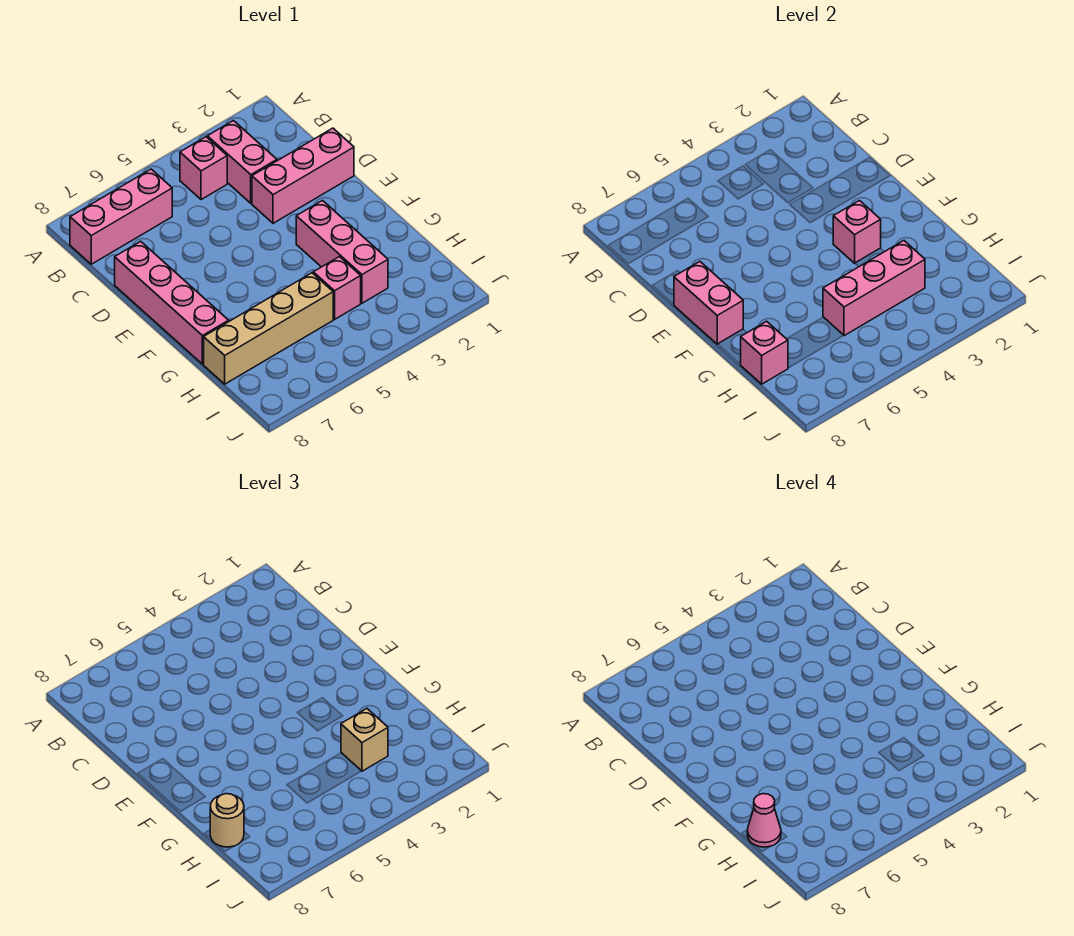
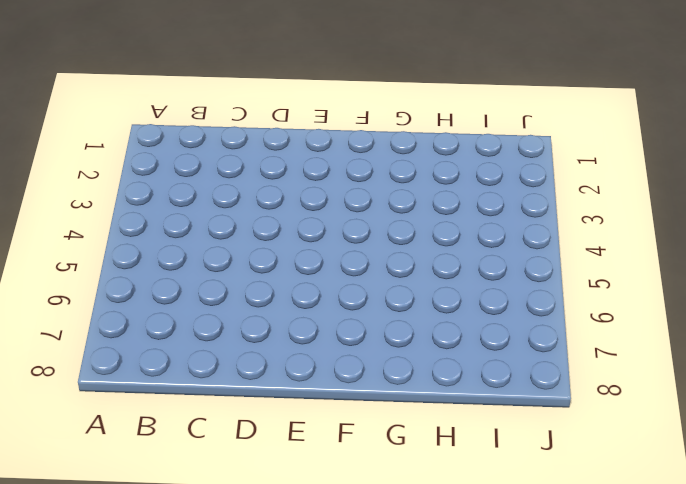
none -> pink brick B3:C3 level 1
none -> pink brick B4 level 1
none -> pink brick B6:B8 level 1

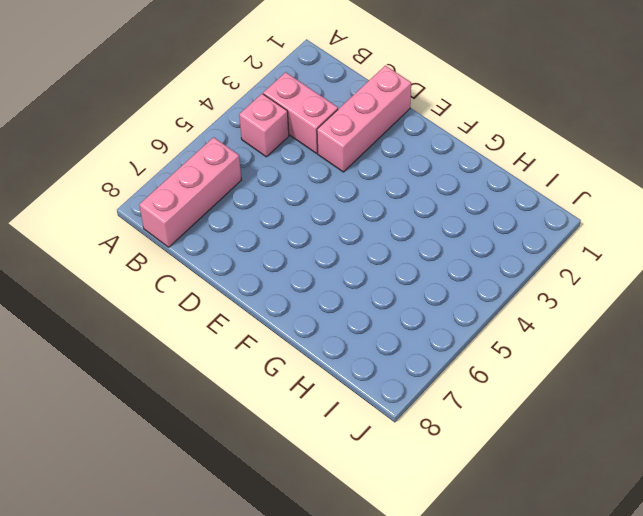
none -> pink brick D8:G8 level 1
none -> pink brick F3:H3 level 1
none -> pink brick H4 level 1

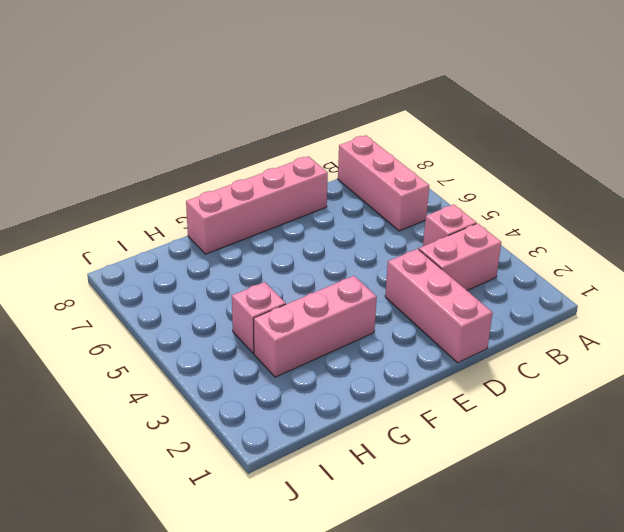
none -> tan brick H5:H8 level 1
none -> pink brick E8:F8 level 2
none -> pink brick F3 level 2

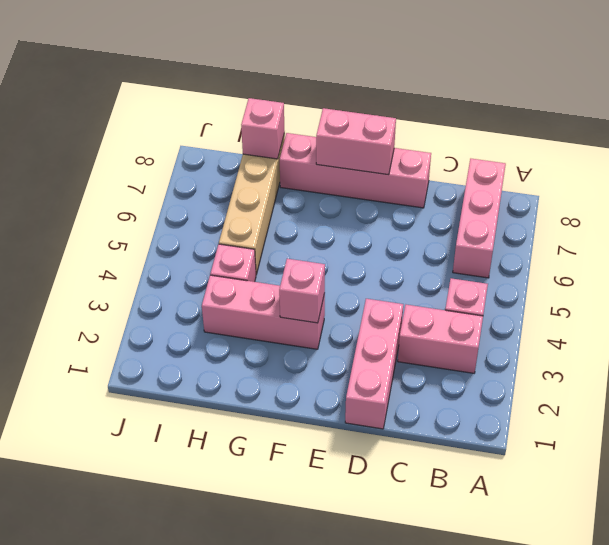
none -> pink brick H3:H5 level 2
none -> tan brick H3 level 3
none -> tan round brick H8 level 3

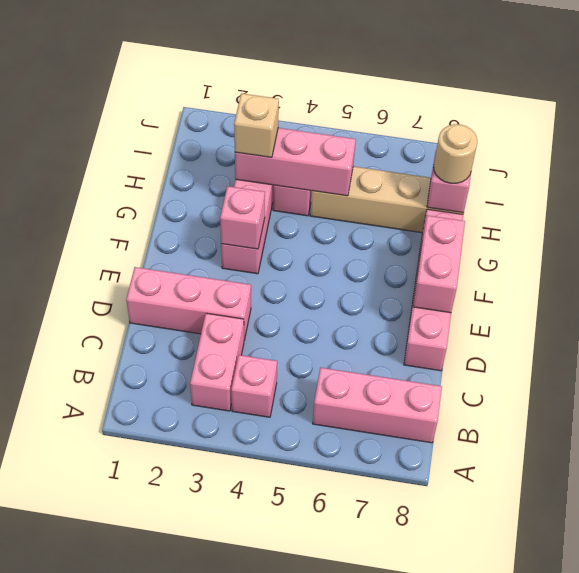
none -> pink cone H8 level 4

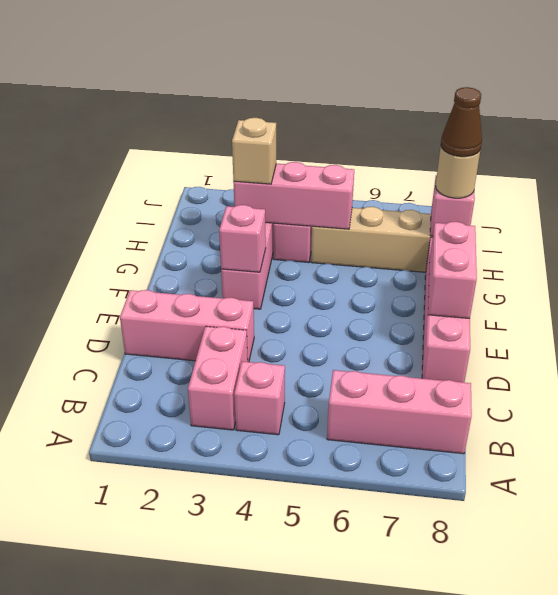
brown cone H8 level 4 -> pink cone H8 level 4

